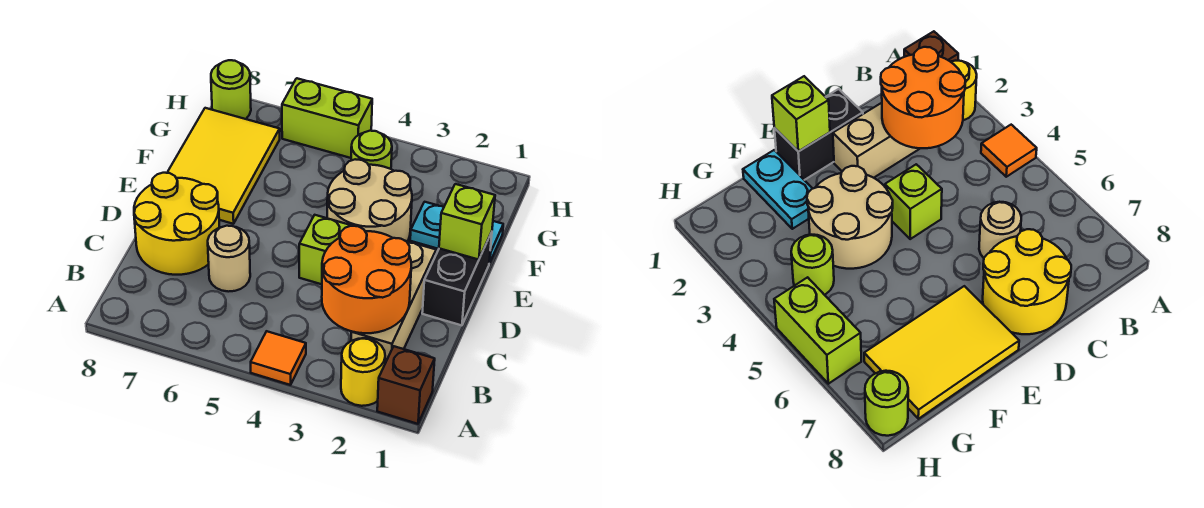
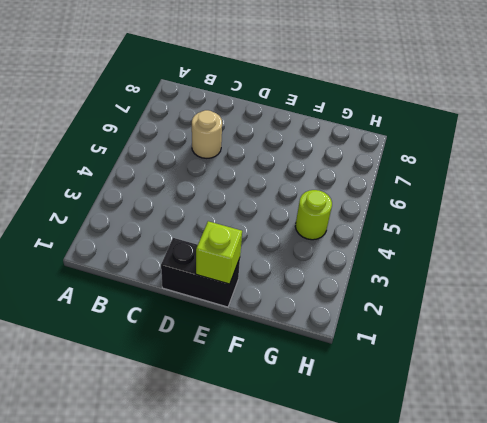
none -> brown brick A1 level 1
none -> yellow round brick A2 level 1
none -> orange tile A4 level 1

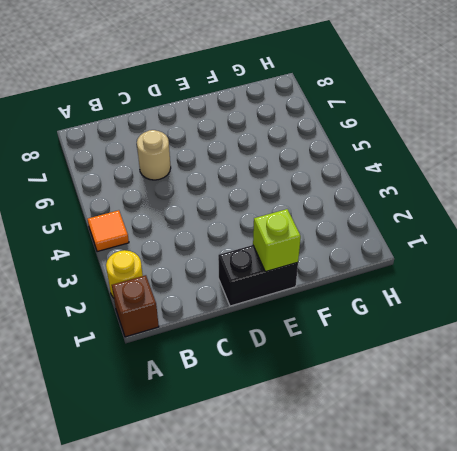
none -> tan brick B2:D2 level 1
none -> yellow round brick C7:D8 level 1
none -> lime brick D4 level 1

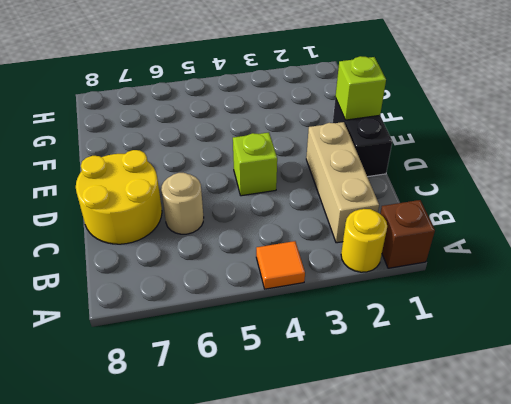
none -> tan round brick E3:F4 level 1
none -> yellow tile E7:G8 level 1
none -> cyan plate F1:F2 level 1

